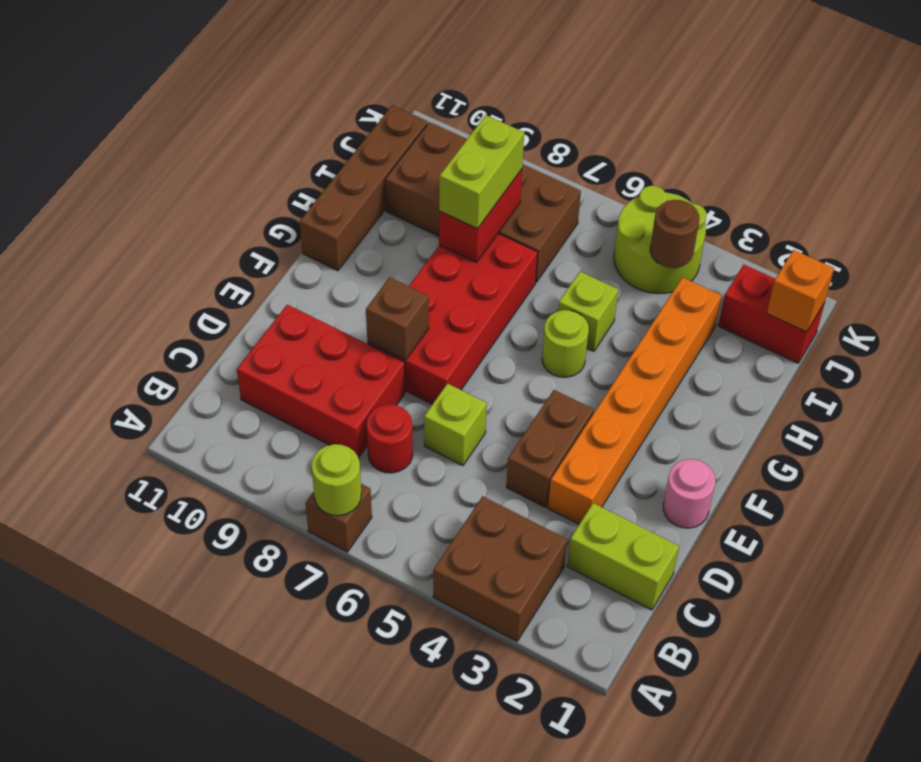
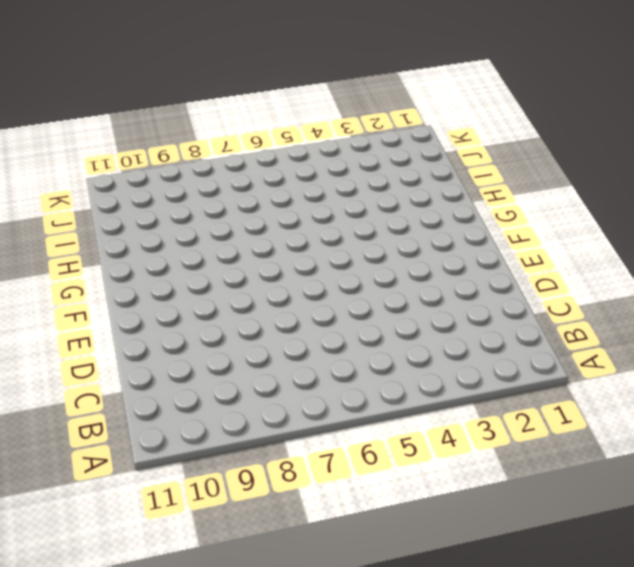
none -> brown brick A3:B4 level 1
none -> brown brick A7 level 1
none -> lime brick C1:C2 level 1

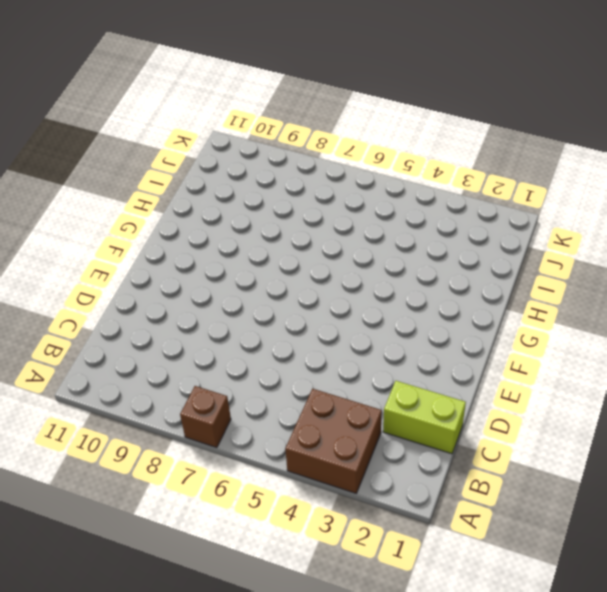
none -> red round brick C7 level 1
none -> red brick C8:D10 level 1
none -> orange brick D3:I3 level 1

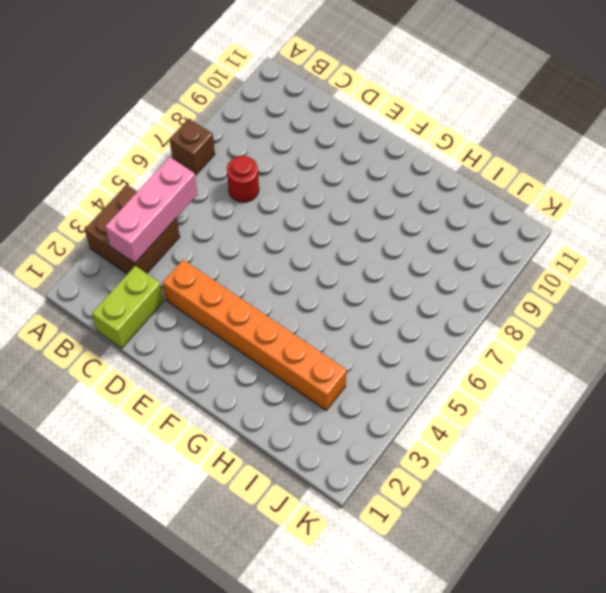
pink brick B3:B5 level 2 -> none
none -> red brick C8:D10 level 1
none -> brown brick D4:E4 level 1
none -> lime brick D6 level 1

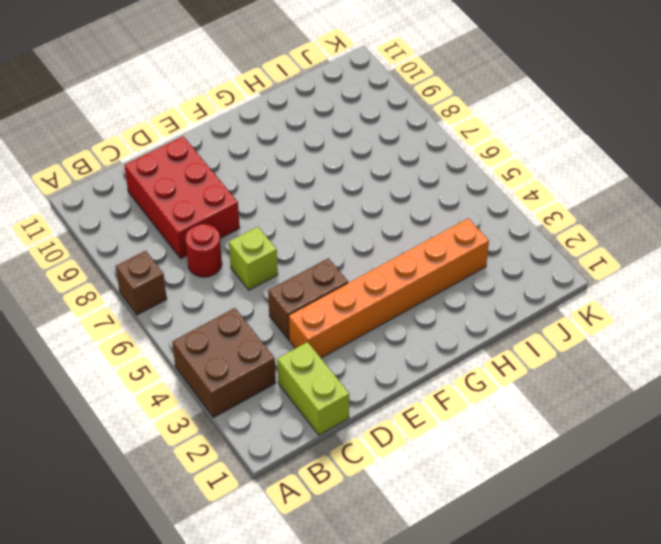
none -> pink round brick E1 level 1
none -> red brick E7:H8 level 1
none -> lime round brick G5 level 1

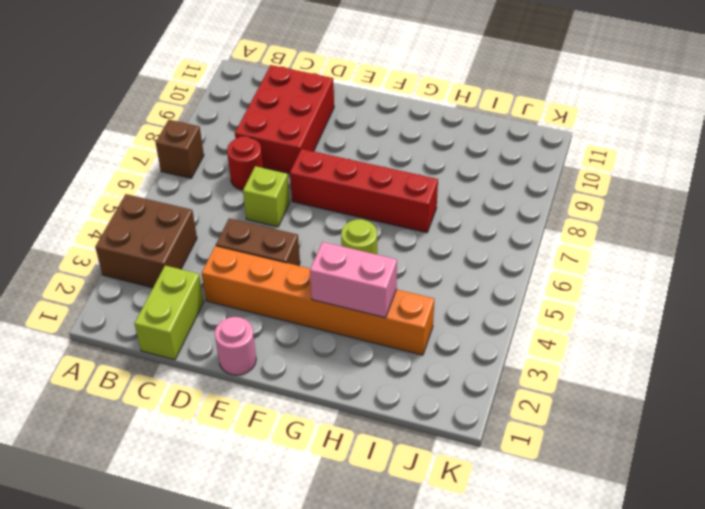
red brick E7:H7 level 1 -> red brick E7:H8 level 1
pink brick G3:H3 level 2 -> none
none -> brown brick G11:J11 level 1
none -> lime brick H5 level 1
none -> brown brick I7:J10 level 1

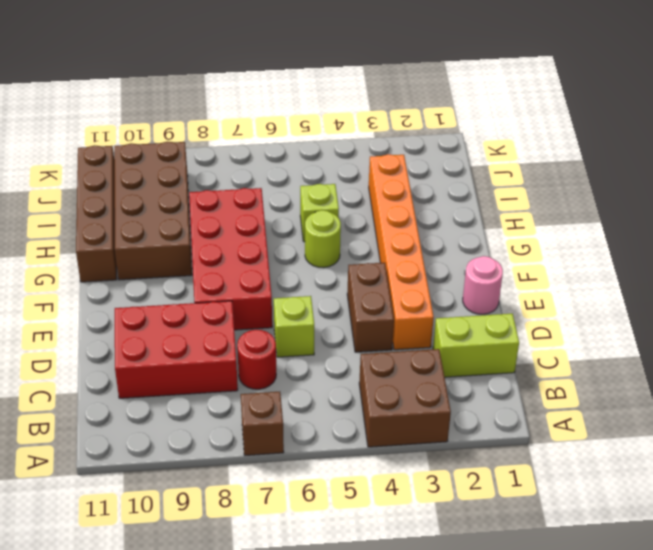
brown brick G9:J10 level 1 -> brown brick I7:J10 level 1
none -> red brick J1:J2 level 1
none -> lime round brick J4:K5 level 1
none -> lime round brick A7 level 2

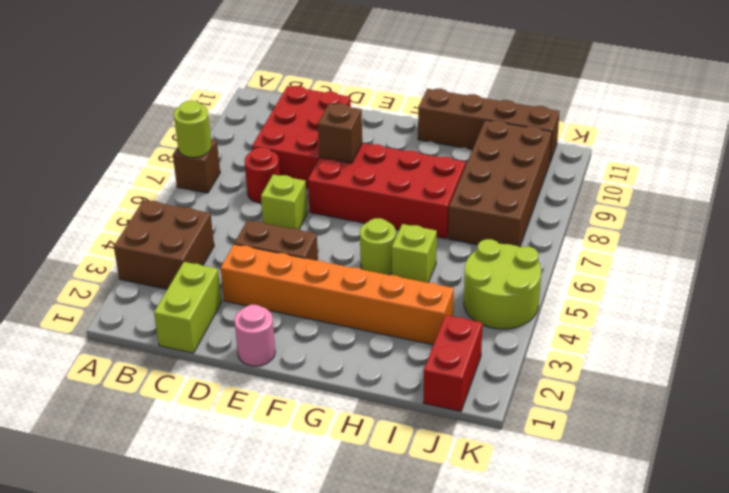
none -> red brick H8:I8 level 2
none -> orange brick J1 level 2
none -> brown round brick J4 level 2

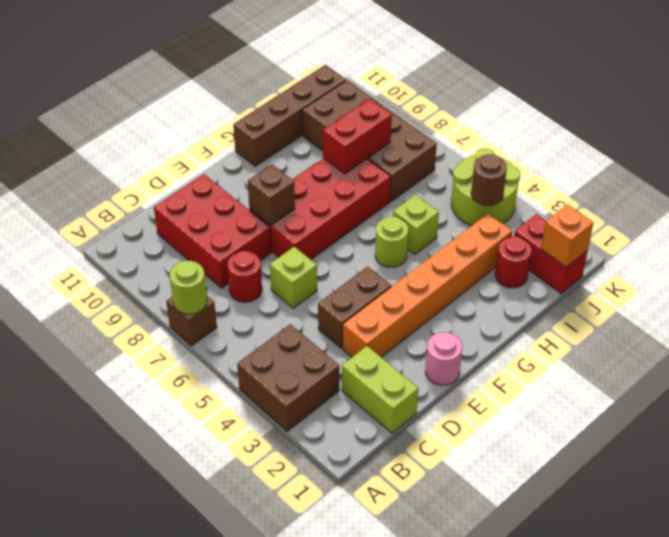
red round brick I2 level 1 -> none
none -> lime brick H8:I8 level 3

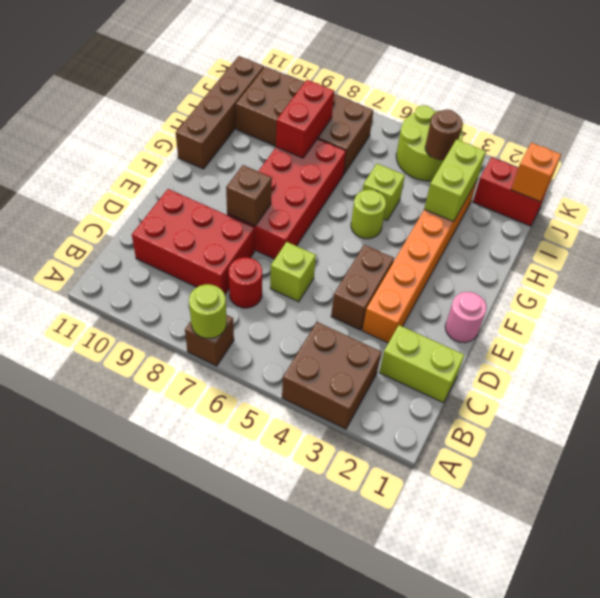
lime brick H3:I3 level 2 -> lime brick H8:I8 level 3

